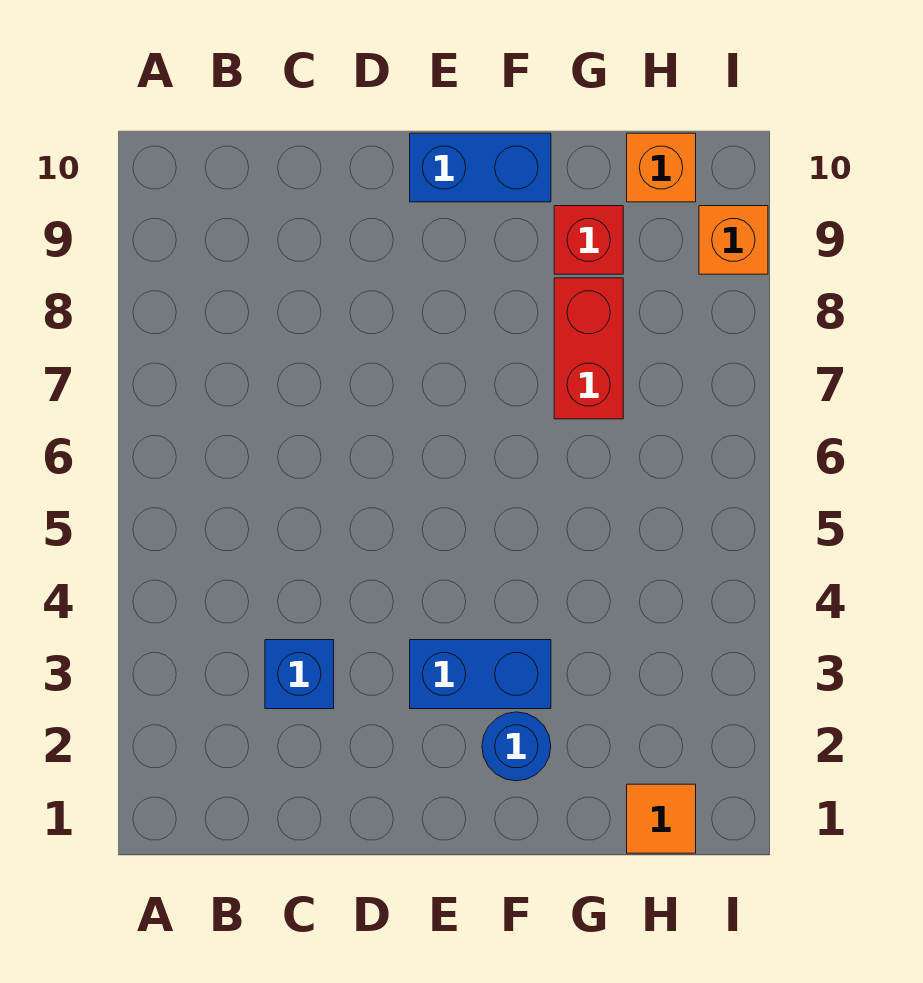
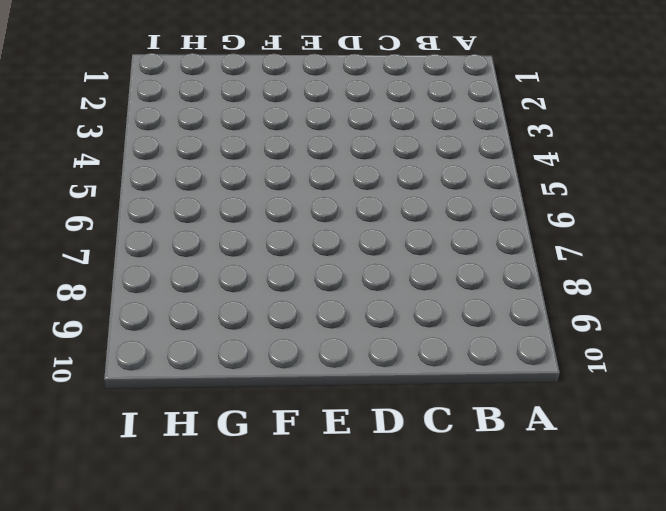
none -> blue brick C3 level 1
none -> blue brick E3:F3 level 1

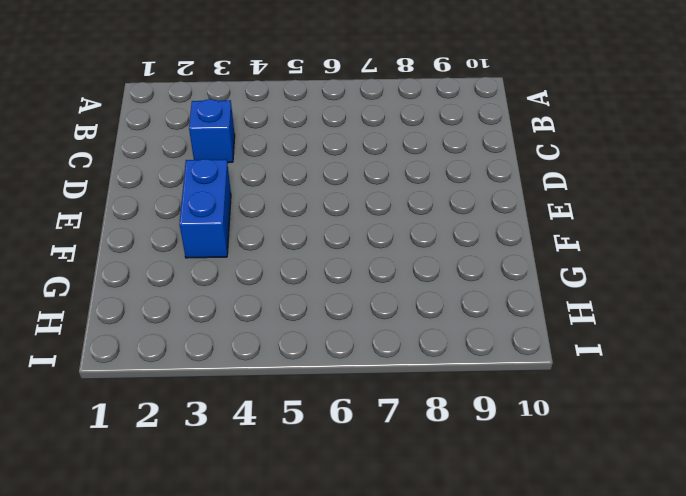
none -> blue brick E10:F10 level 1
none -> blue round brick F2 level 1

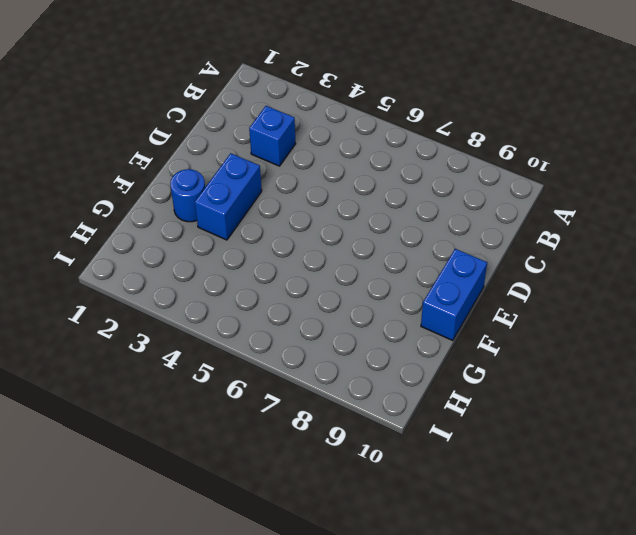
none -> red brick G7:G8 level 1
none -> red brick G9 level 1

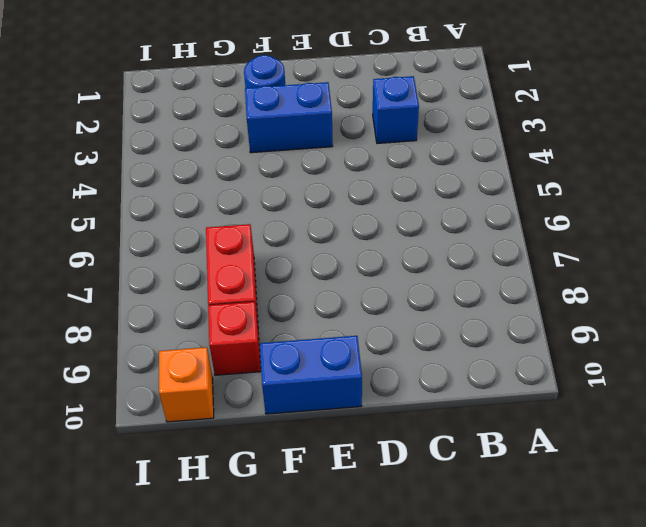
none -> orange tile H1 level 1
none -> orange brick I9 level 1

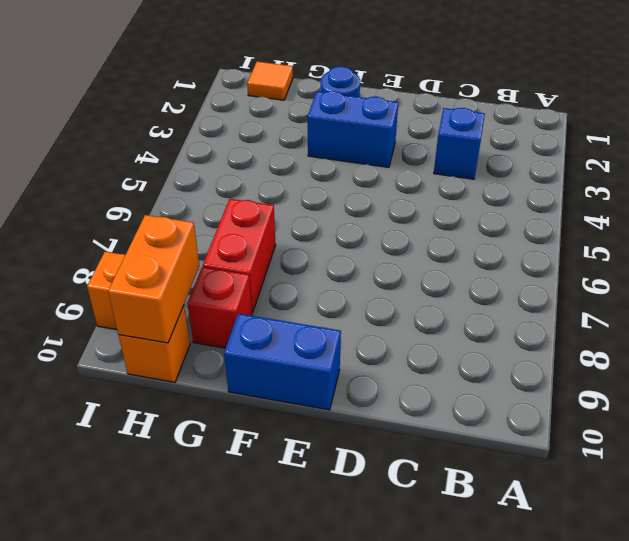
orange brick H9:H10 level 2 -> none

